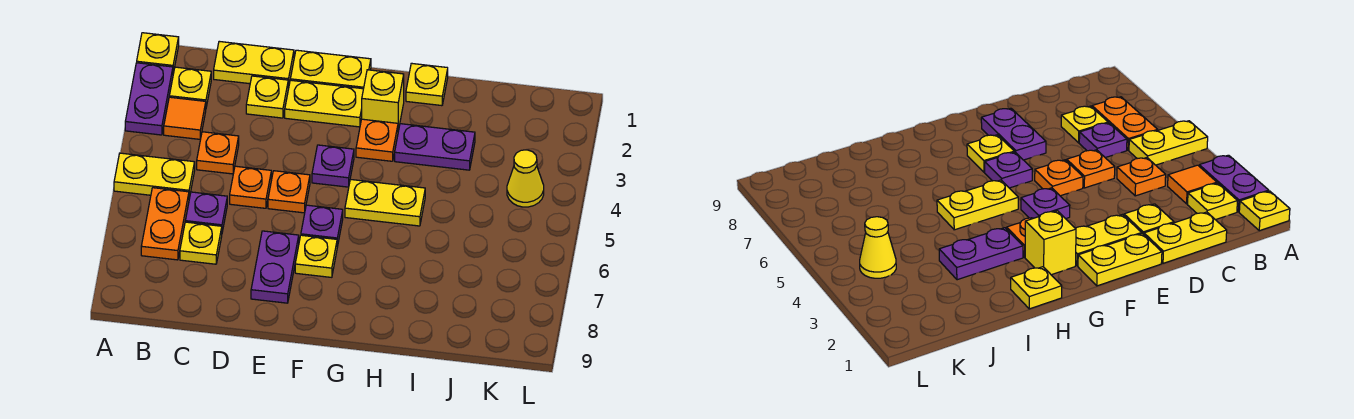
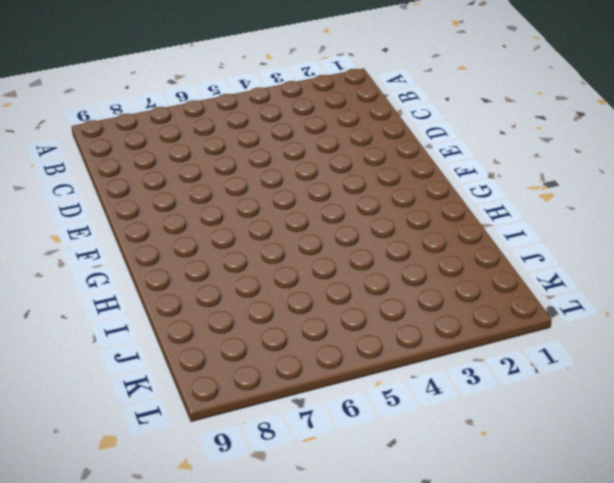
none -> yellow plate A1 level 1
none -> purple plate A2:A3 level 1
none -> yellow plate A5:B5 level 1

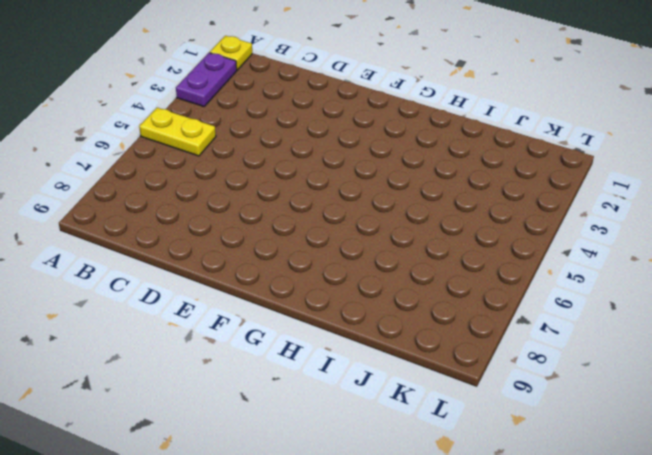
none -> yellow plate B2 level 1
none -> orange tile B3 level 1
none -> orange plate B6:B7 level 1

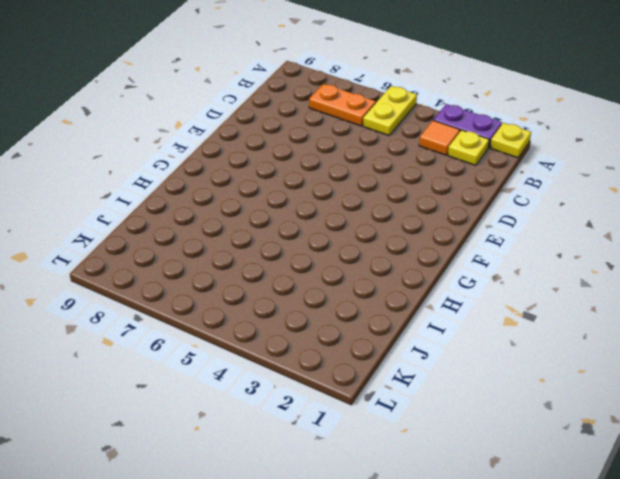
none -> yellow plate C1:D1 level 1
none -> orange plate C4 level 1
none -> purple plate C6 level 1

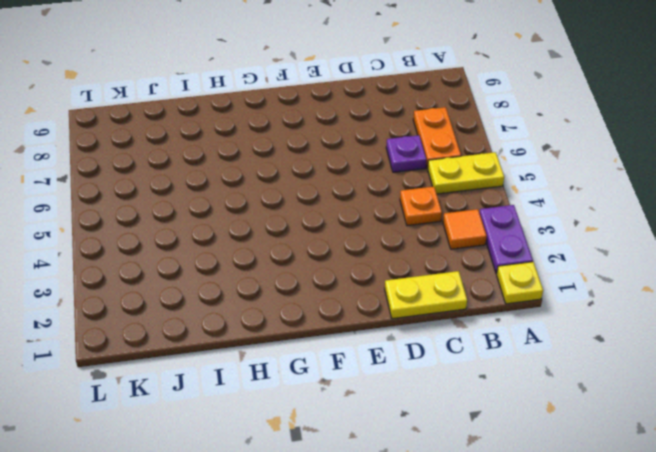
none -> yellow plate B2 level 1
none -> yellow plate C7 level 1
none -> yellow plate D2 level 1

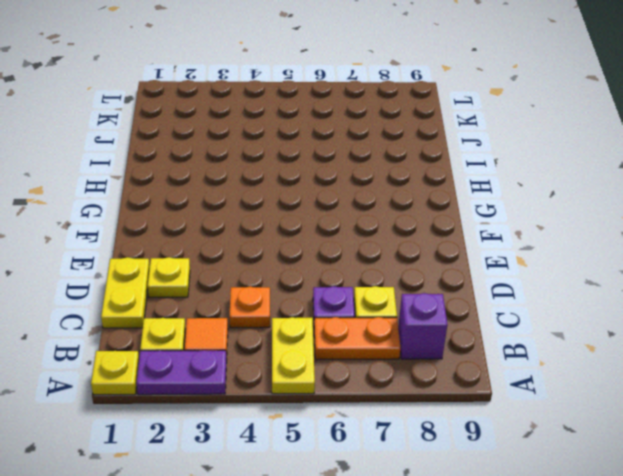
purple brick B8 level 1 -> none
none -> orange plate D5 level 1
none -> yellow plate E1:F1 level 1
none -> yellow plate E2:F2 level 1

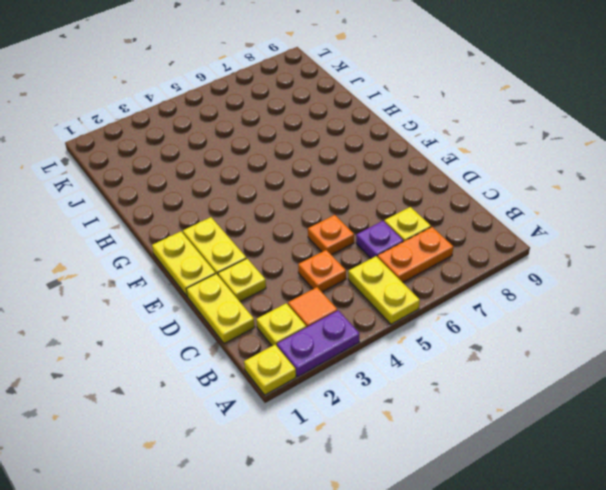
none -> orange plate E5 level 1
none -> purple plate E7:E8 level 1
none -> purple plate F4 level 1

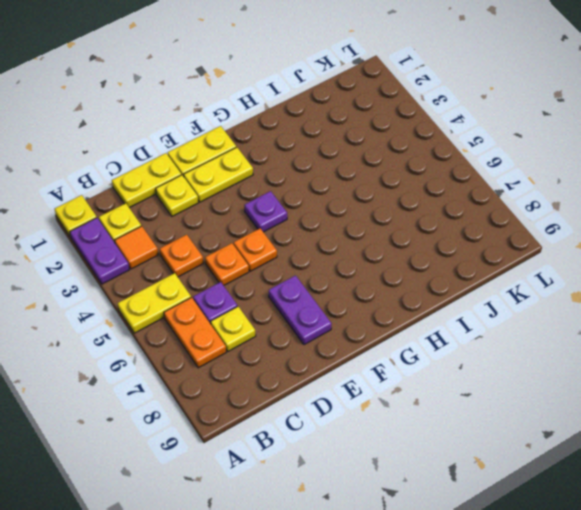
none -> purple plate F6 level 1
none -> yellow plate F7 level 1
none -> yellow brick G2 level 1

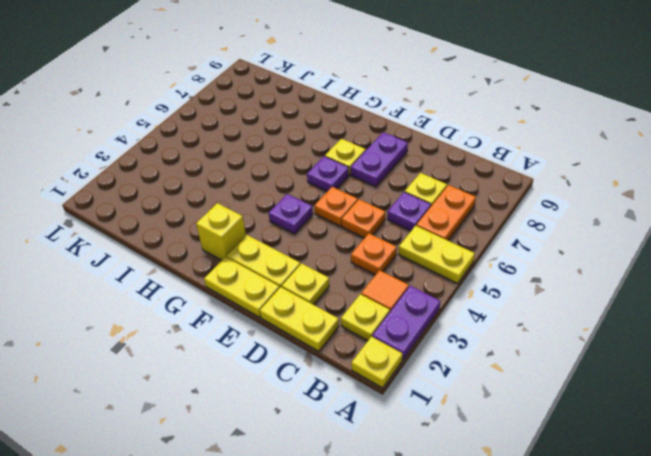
none -> orange plate G3 level 1
none -> yellow plate G5:H5 level 1
none -> yellow plate H1 level 1

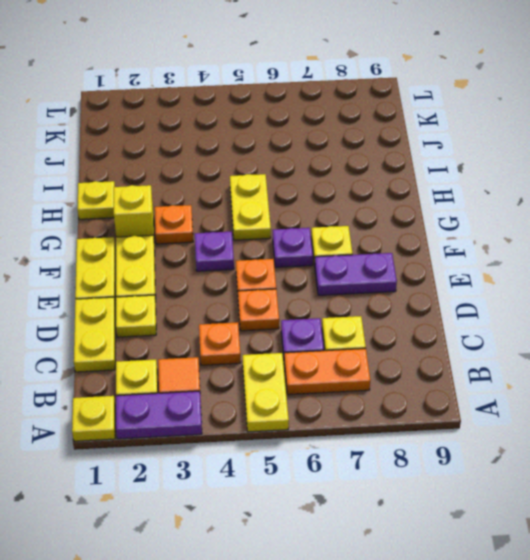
none -> purple plate H3:I3 level 1
none -> yellow cone K4 level 1

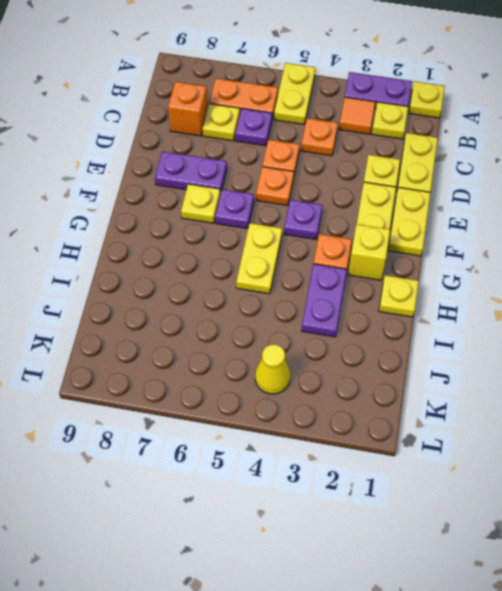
orange brick C8 level 1 -> none

